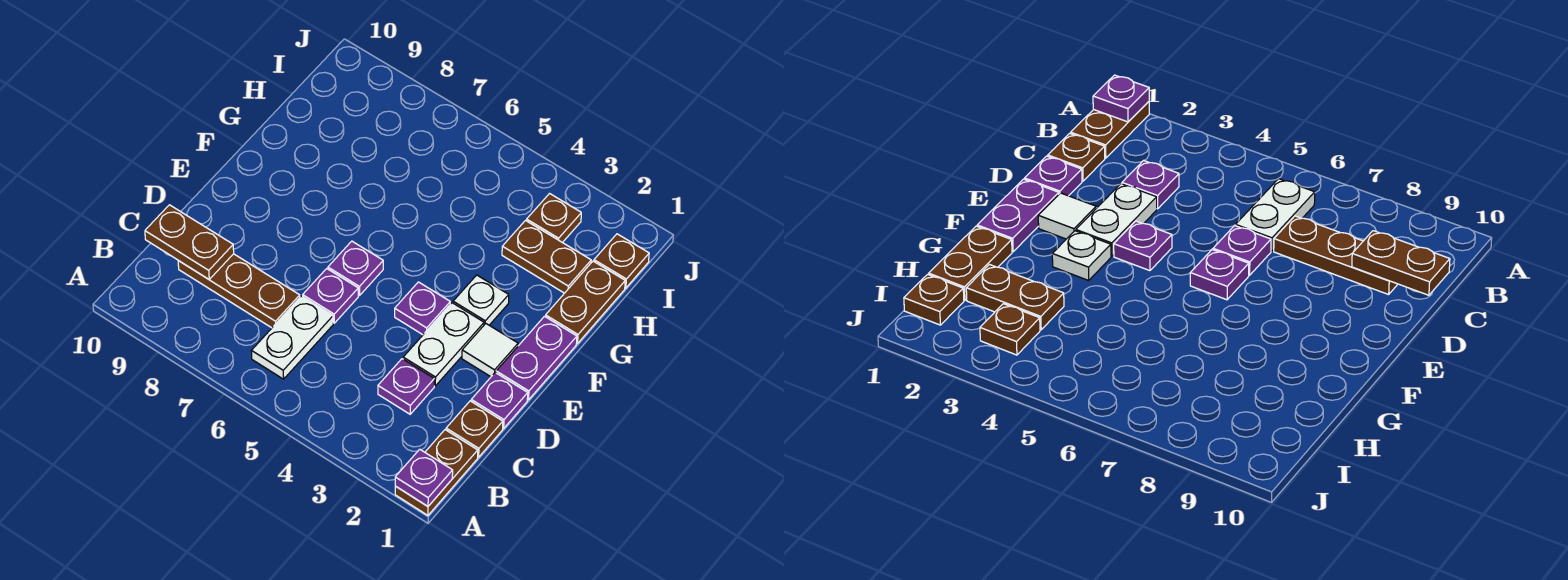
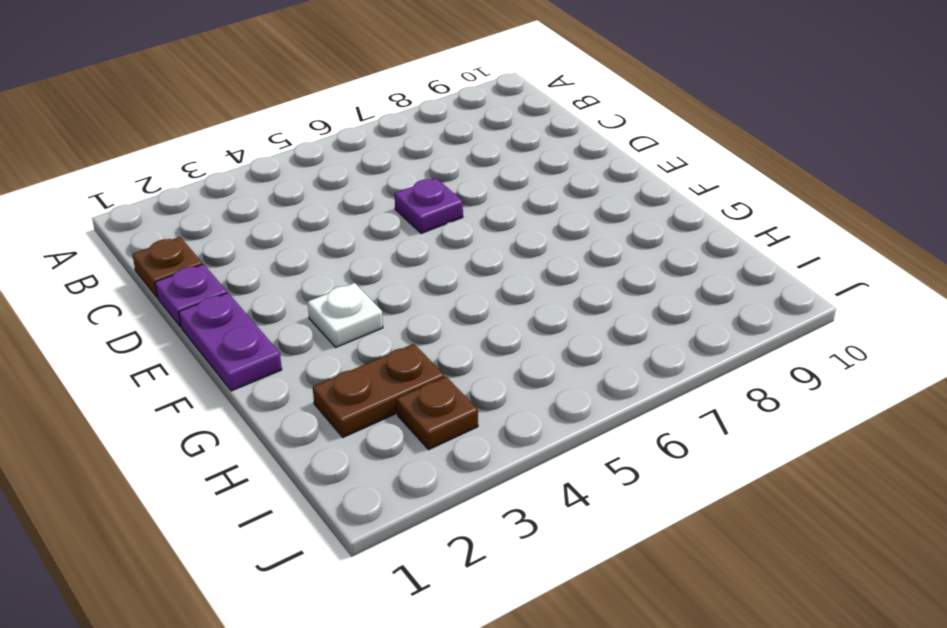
none -> brown plate A1:B1 level 1
none -> white plate B6:C6 level 1
none -> purple plate C3 level 1

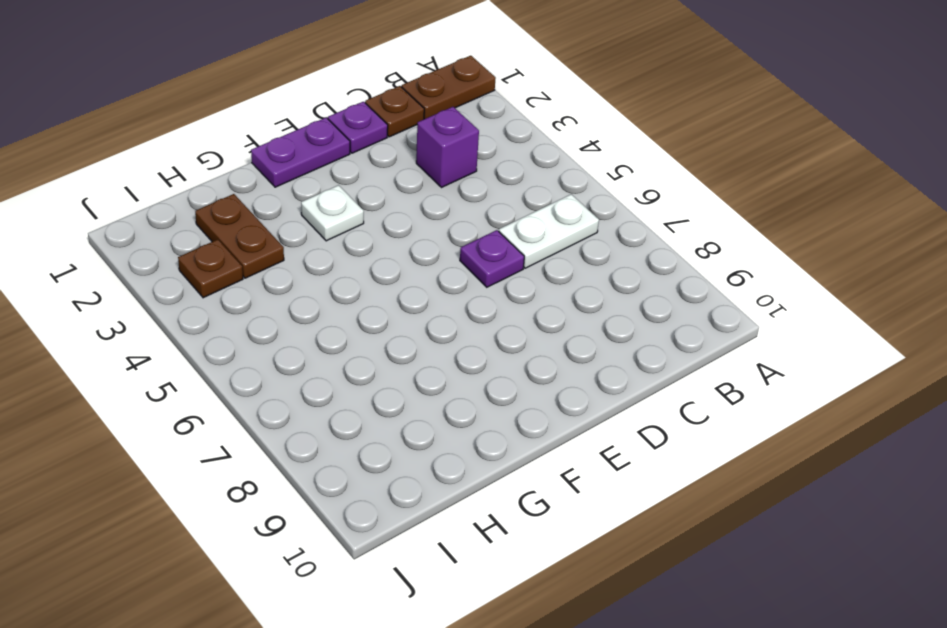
purple brick C3 level 1 -> purple plate C3 level 1
none -> brown plate C7:C9 level 1
none -> white plate D3:E3 level 1
none -> white tile E2 level 1

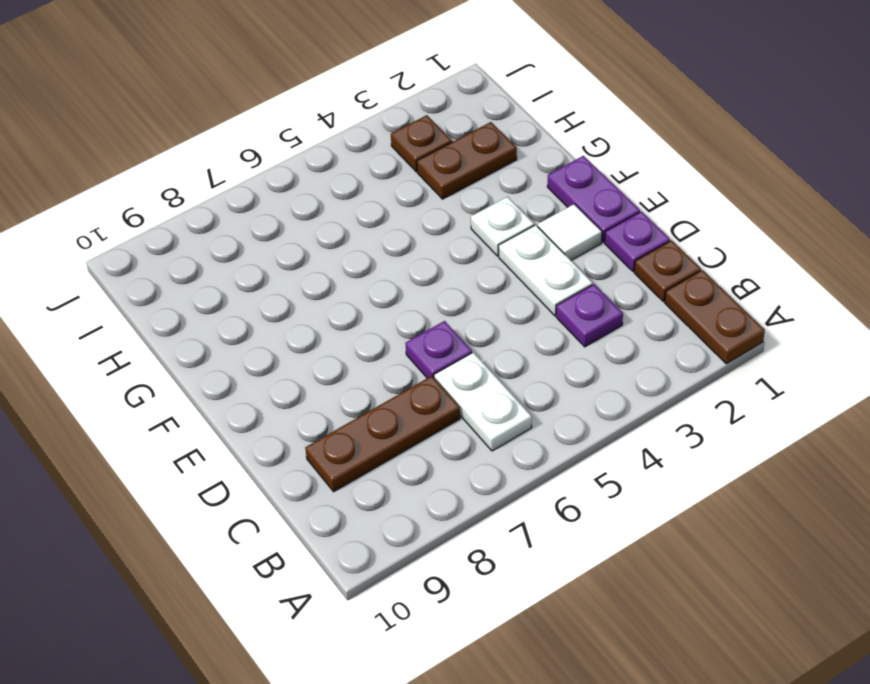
none -> purple plate E4 level 1
none -> purple plate E6 level 1
none -> brown plate G1:H1 level 1

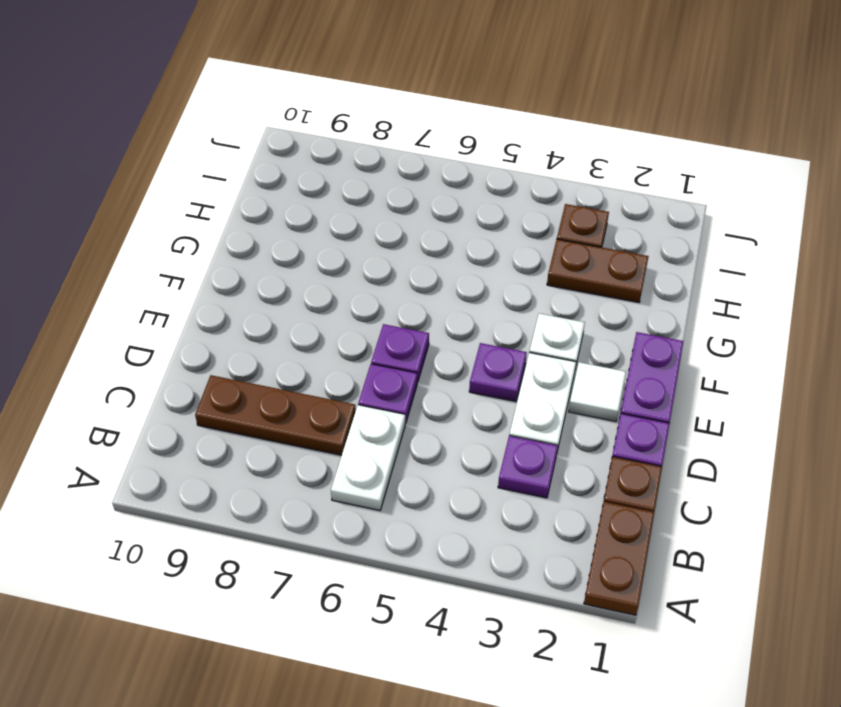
none -> brown plate G1:H1 level 1
none -> brown plate I1 level 1
none -> purple plate A1 level 2

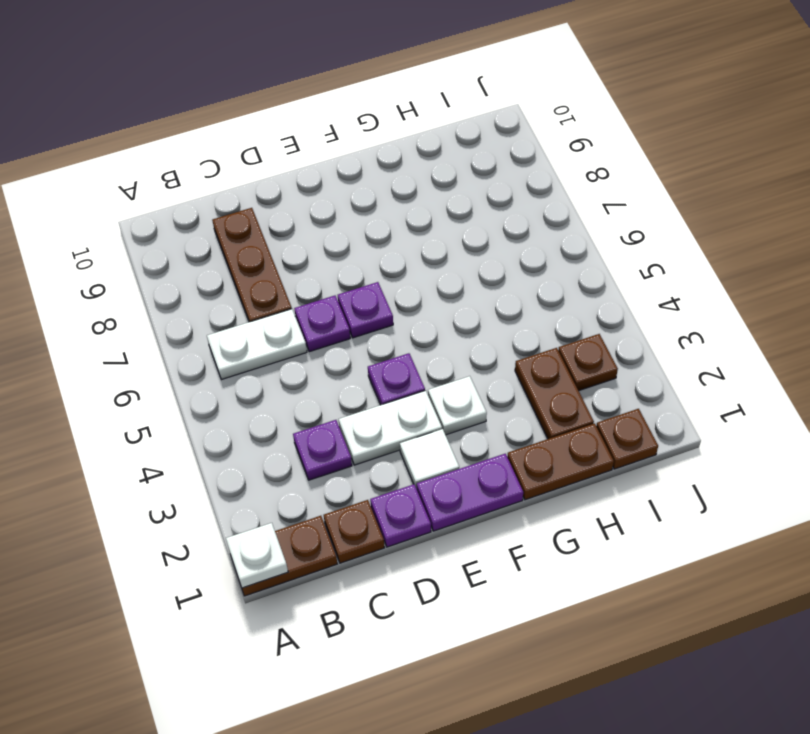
white plate A1 level 2 -> purple plate A1 level 2
none -> brown plate C9:C10 level 2

